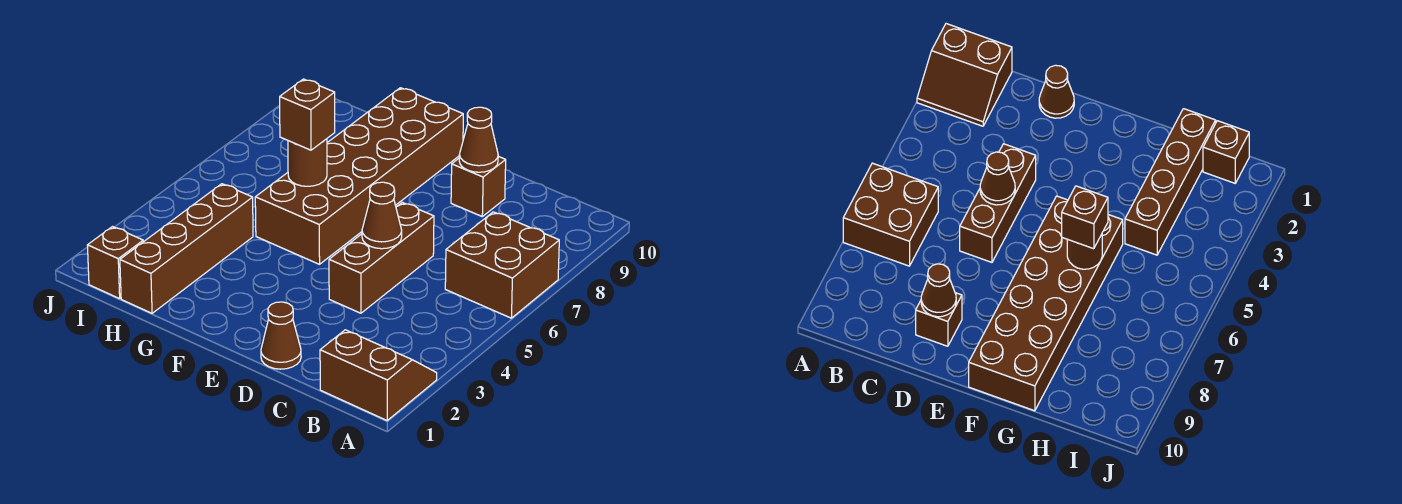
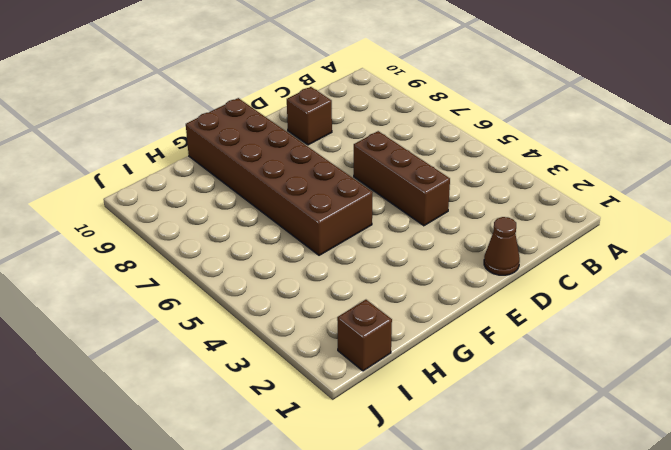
none -> brown slope A1:B2 level 1 top 1
none -> brown brick A6:B7 level 1
none -> brown brick H1:H4 level 1

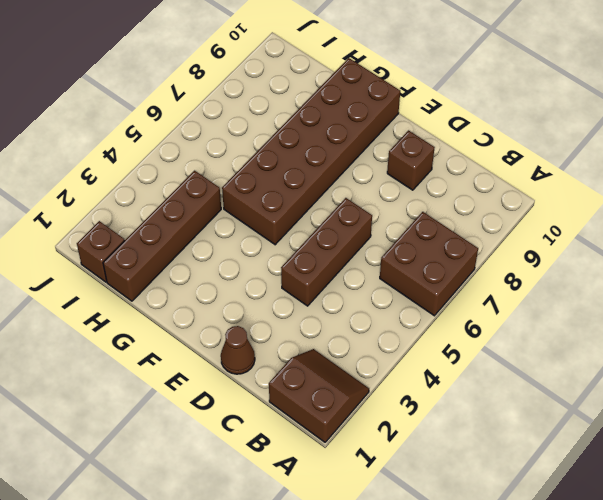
none -> brown cone D5 level 2
none -> brown cone D9 level 2
none -> brown round brick G6 level 2

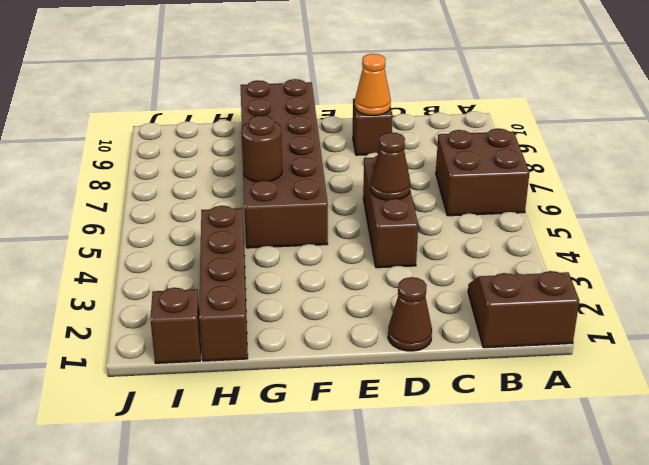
orange cone D9 level 2 -> brown cone D9 level 2
none -> brown brick G6 level 3

